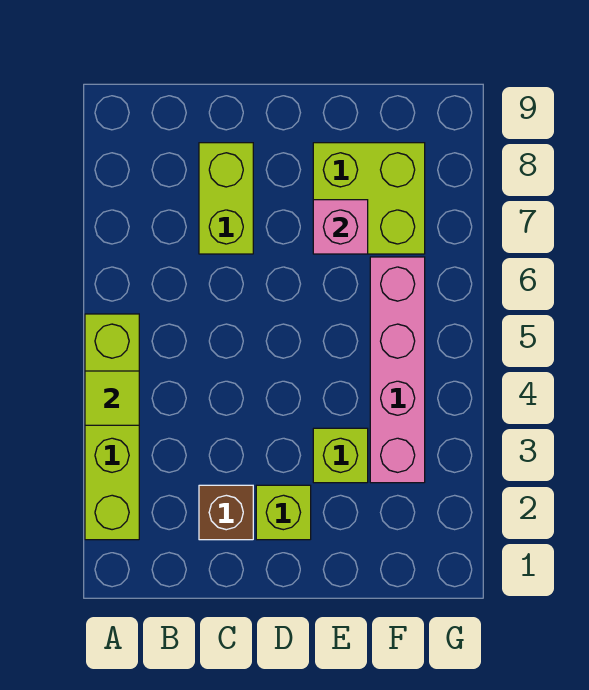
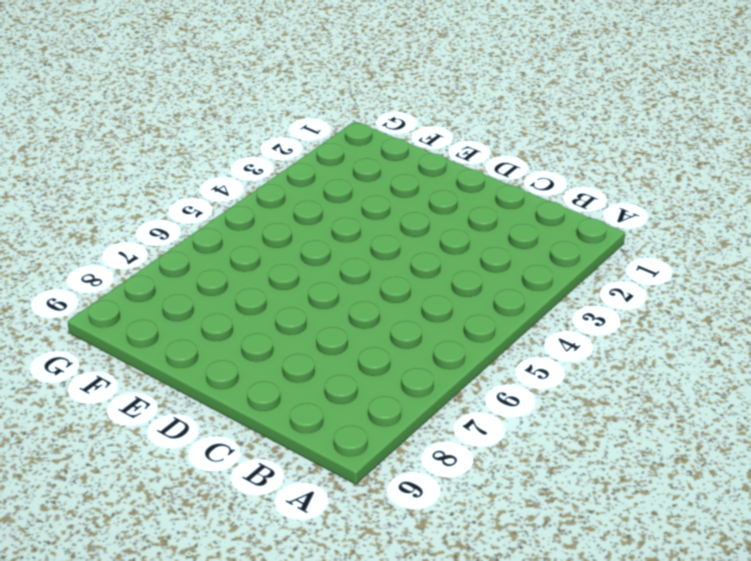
none -> lime brick A2:A5 level 1
none -> brown brick C2 level 1

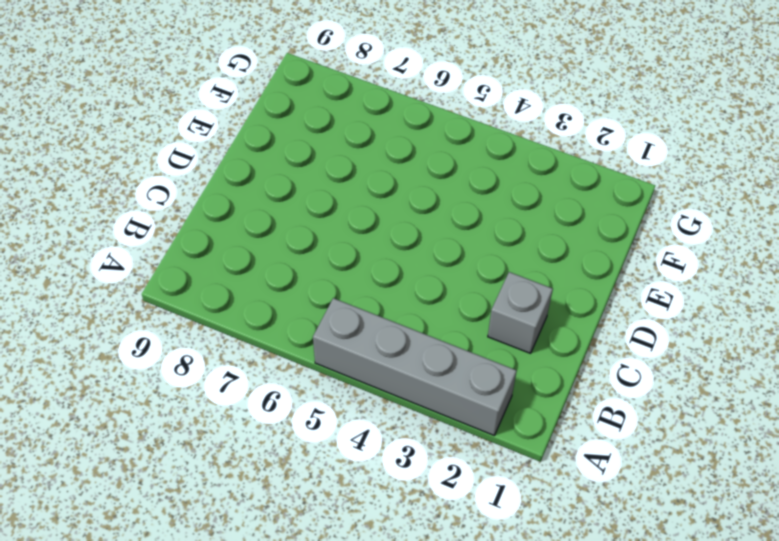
grey brick A2:A5 level 1 -> lime brick A2:A5 level 1
grey brick C2 level 1 -> brown brick C2 level 1
none -> lime brick C7:C8 level 1
none -> lime brick D2 level 1

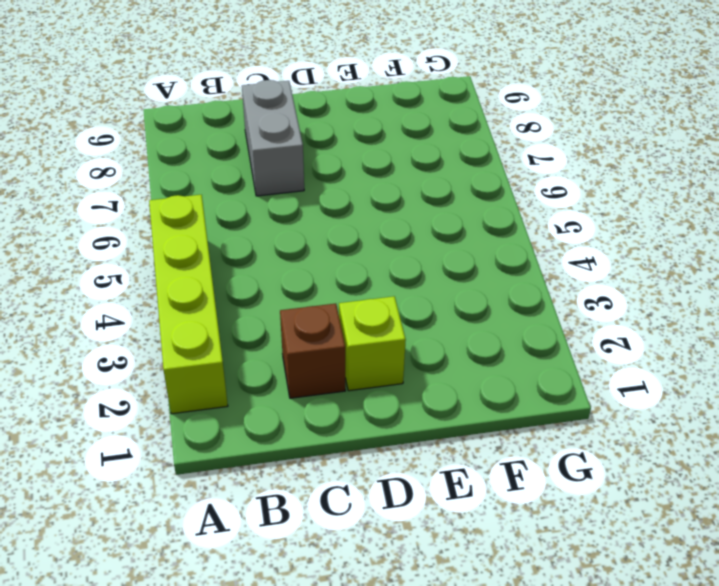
grey brick C7:C8 level 1 -> lime brick C7:C8 level 1
none -> lime brick E3 level 1
none -> lime brick E7:F8 level 1

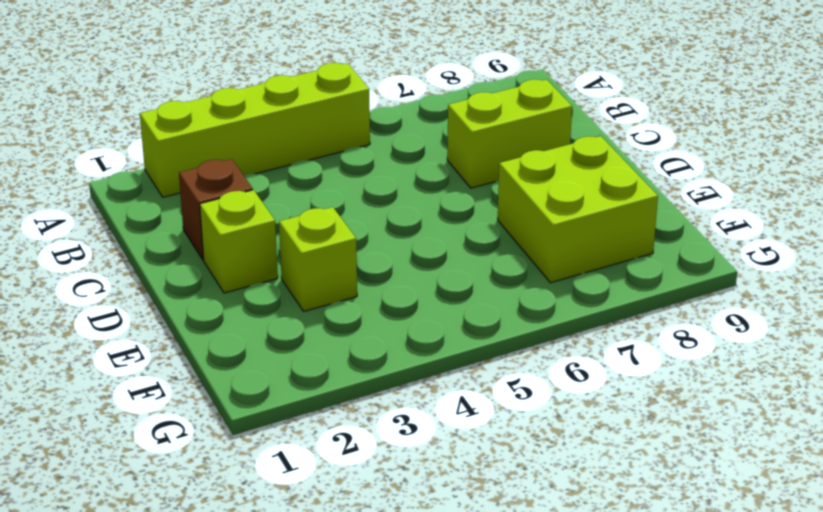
none -> pink brick F3:F6 level 1
none -> lime tile A4 level 2

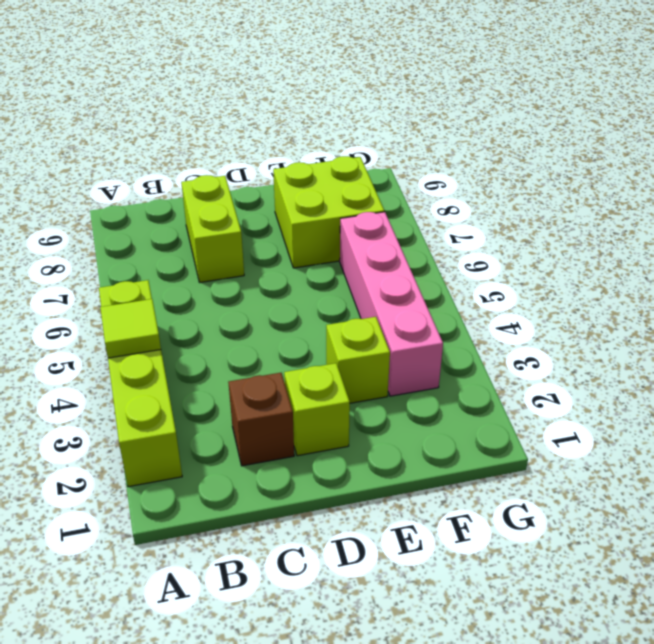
none -> pink brick E7 level 2

